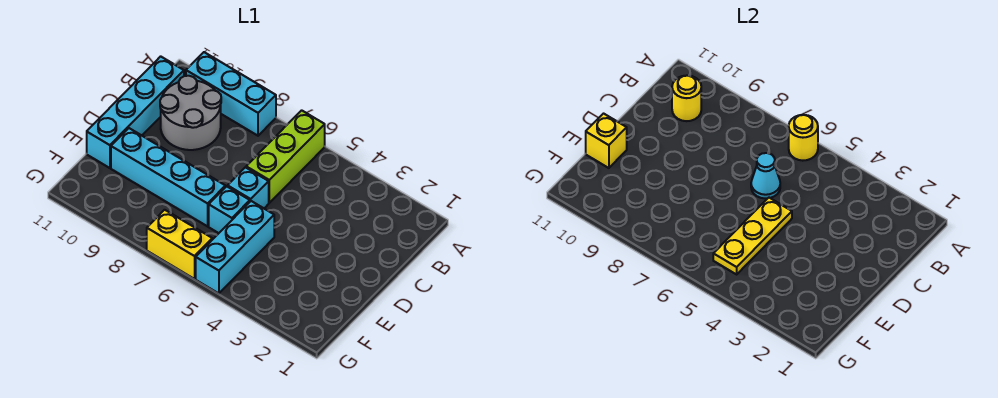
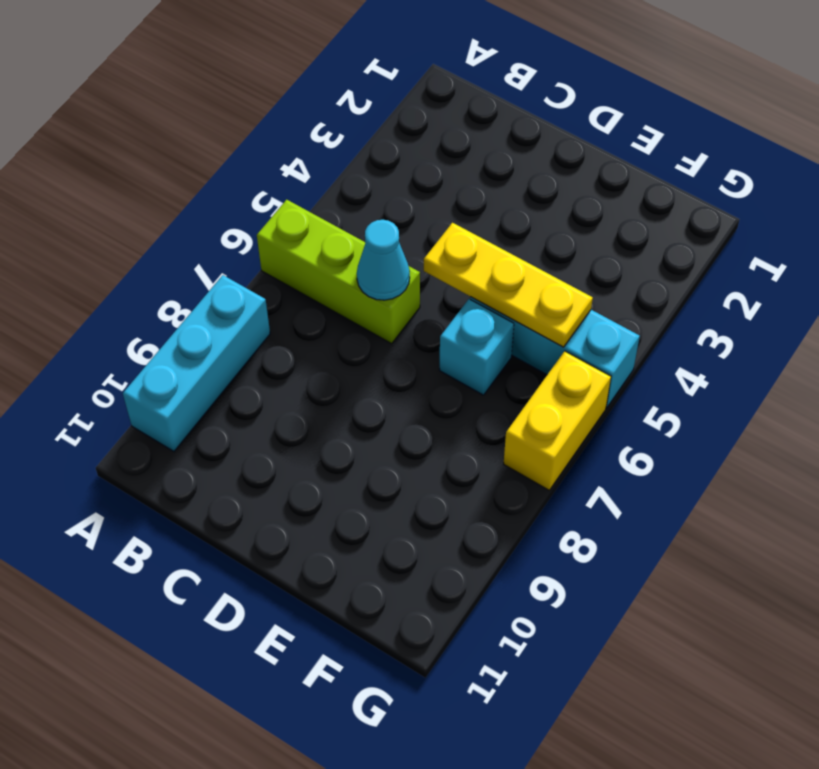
none -> grey round brick B9:C10 level 1
none -> cyan brick B11:E11 level 1
none -> cyan brick D6 level 1

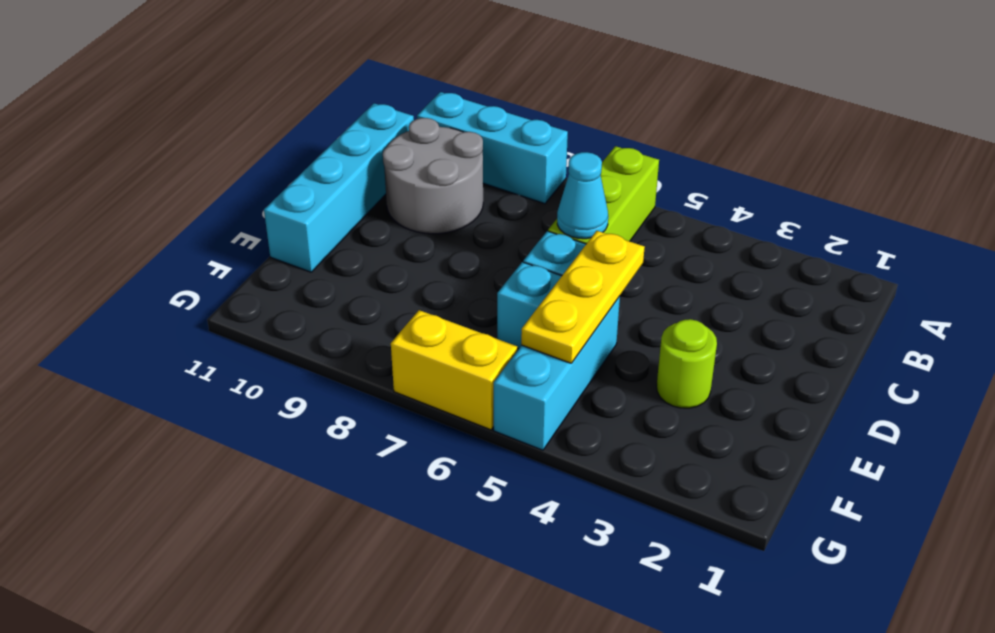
lime round brick E3 level 1 -> none
none -> cyan brick E7:E10 level 1
none -> yellow round brick A6 level 2
none -> yellow round brick B10 level 2

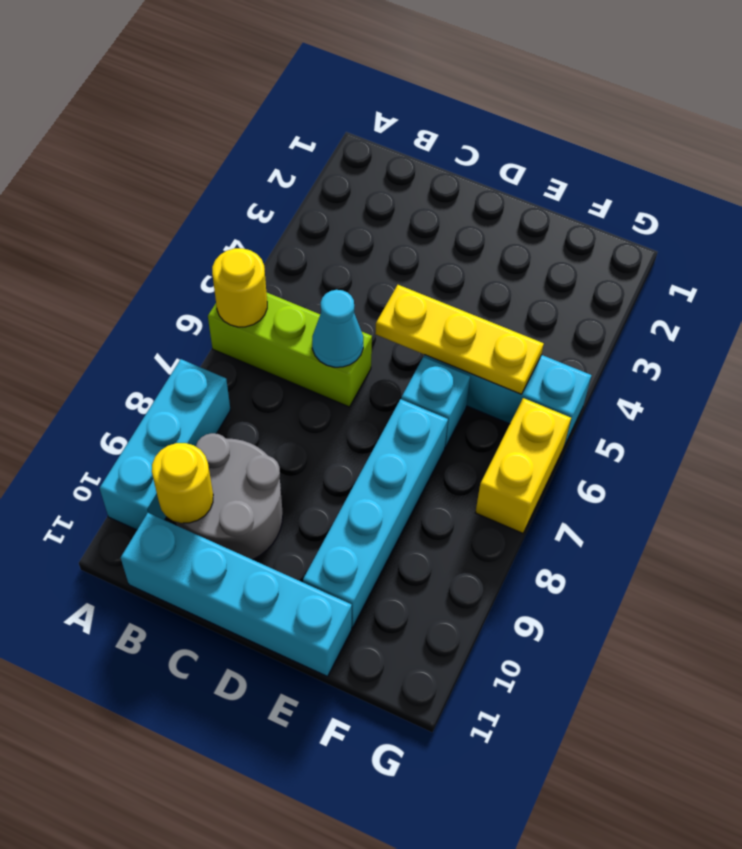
none -> cyan brick D6 level 1
none -> yellow brick E11 level 2

